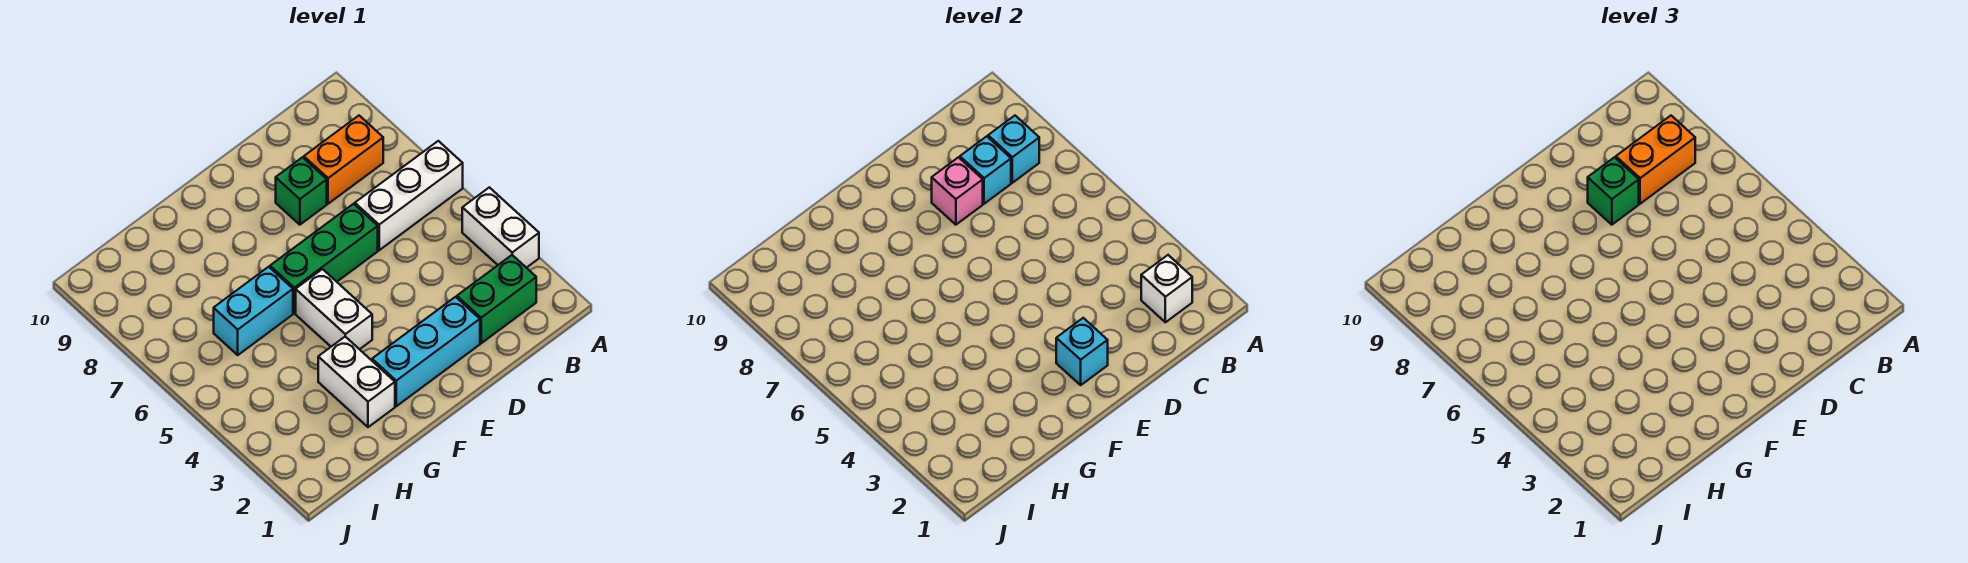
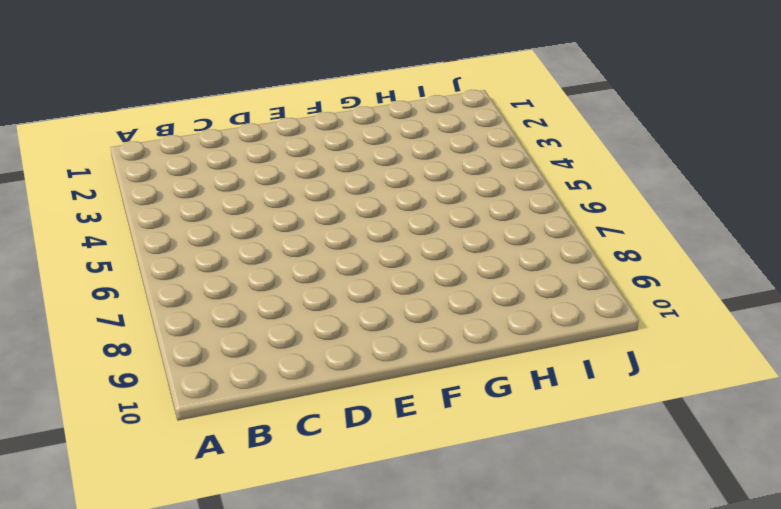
none -> white brick A3:A4 level 1
none -> white brick A6:C6 level 1
none -> green brick B2:C2 level 1

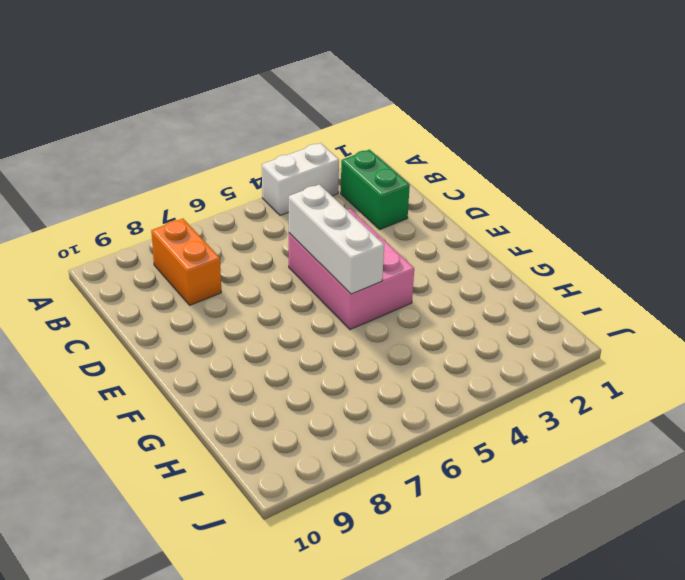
pink brick D4:F5 level 1 -> white brick F4:F5 level 1
white brick D5:F5 level 2 -> white brick A6:C6 level 1
none -> cyan brick D2:F2 level 1
none -> green brick D6:F6 level 1
none -> green brick D8 level 1

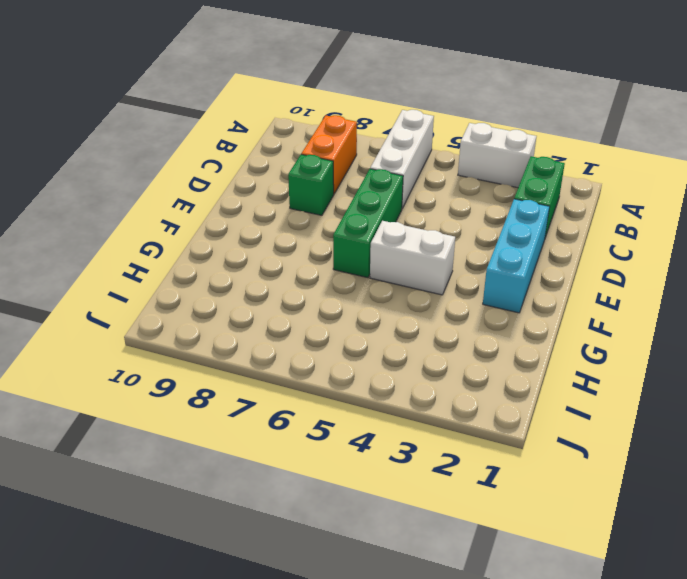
none -> white brick G2:G3 level 1
none -> cyan brick G6:H6 level 1
none -> white brick B2 level 2

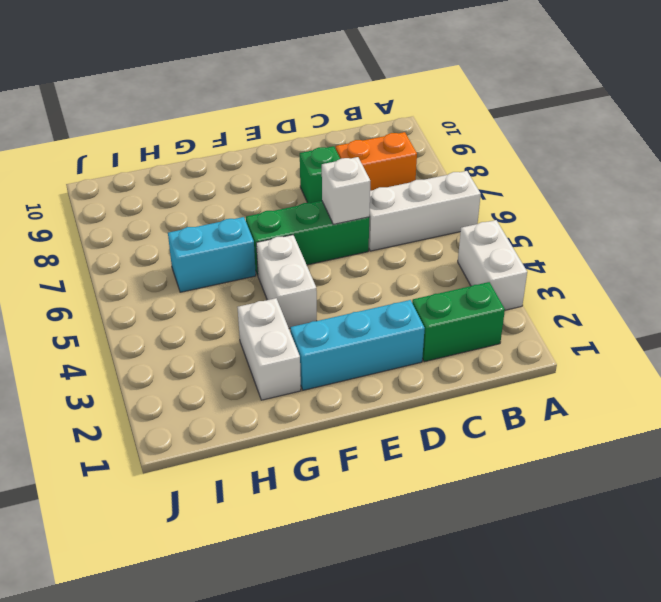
white brick D6 level 2 -> white brick B2 level 2
none -> cyan brick B8 level 2
none -> cyan brick C8 level 2
none -> pink brick D8 level 2

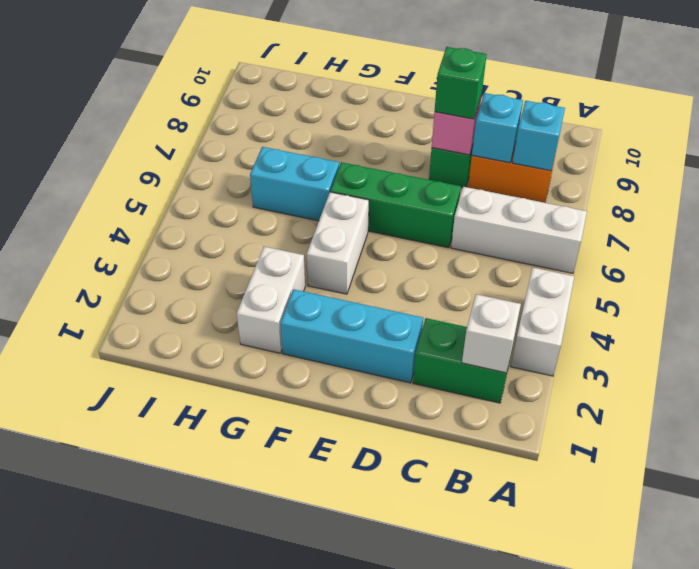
none -> cyan brick E2 level 2
none -> orange brick B8:C8 level 3

